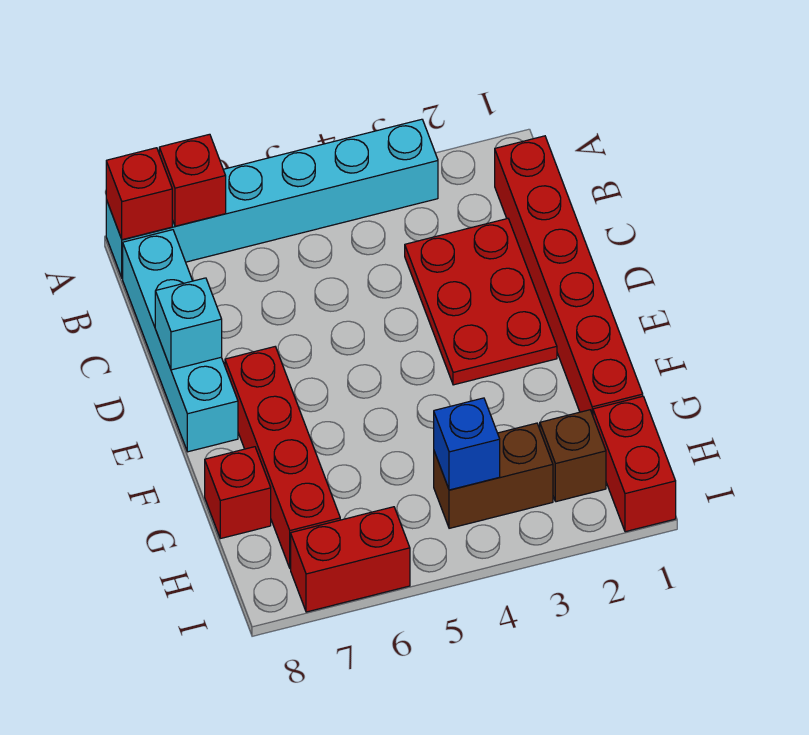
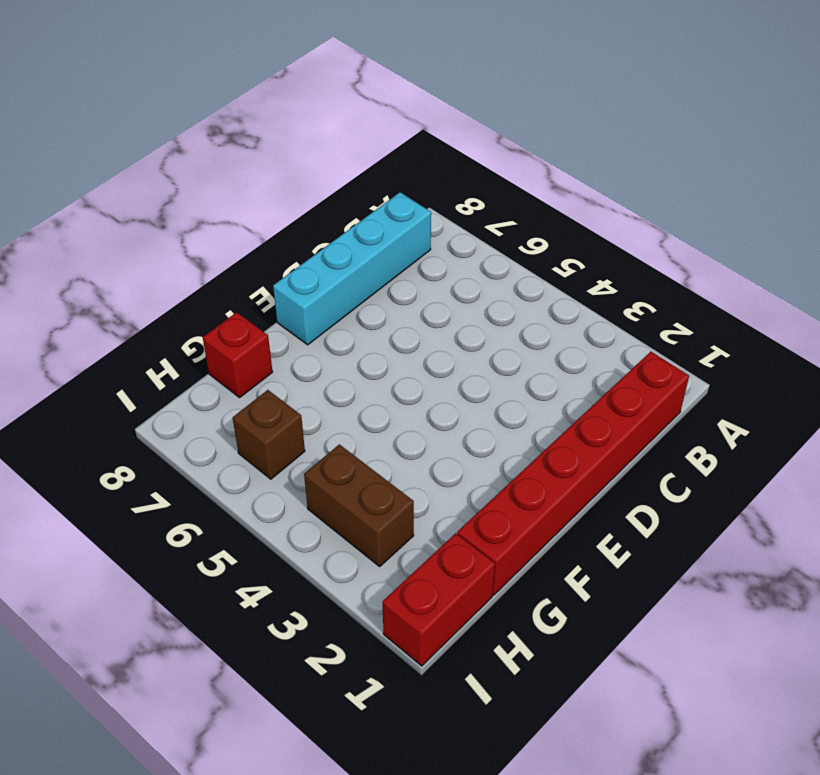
brown brick H6 level 1 -> brown brick H2 level 1
none -> cyan brick A3:A8 level 1
none -> red plate C2:E3 level 1
none -> red brick E7:H7 level 1

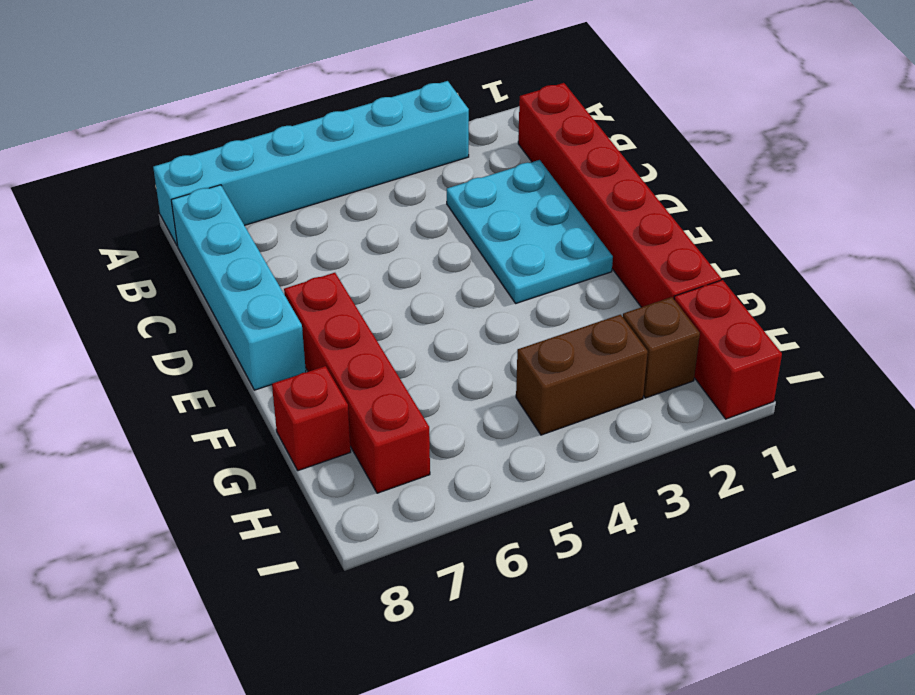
cyan plate C2:E3 level 1 -> red plate C2:E3 level 1
none -> red brick I6:I7 level 1
none -> red brick A7 level 2
none -> red brick A8 level 2

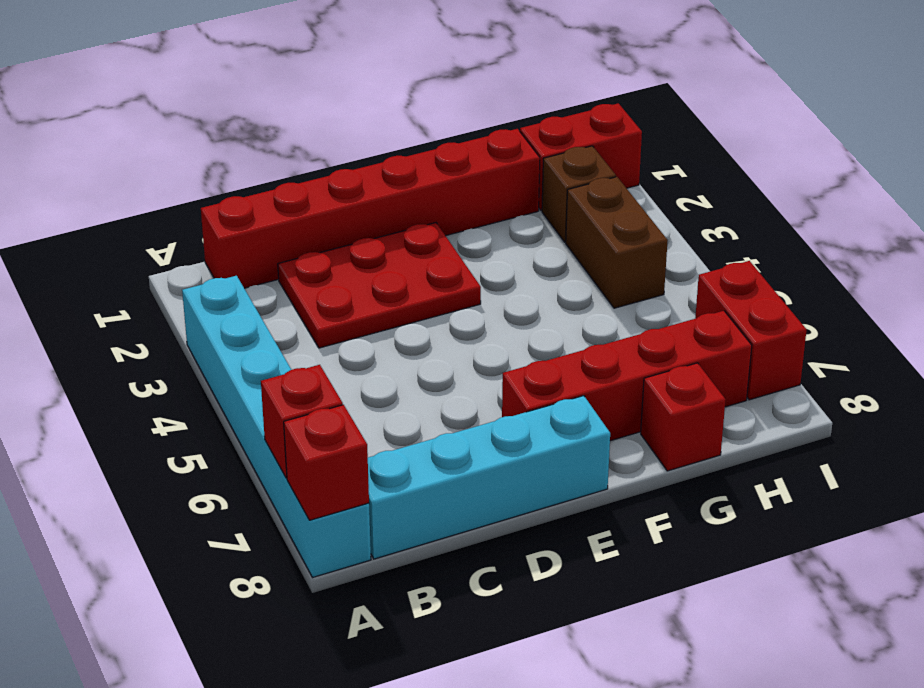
none -> cyan brick D8 level 2
none -> blue brick H4 level 2

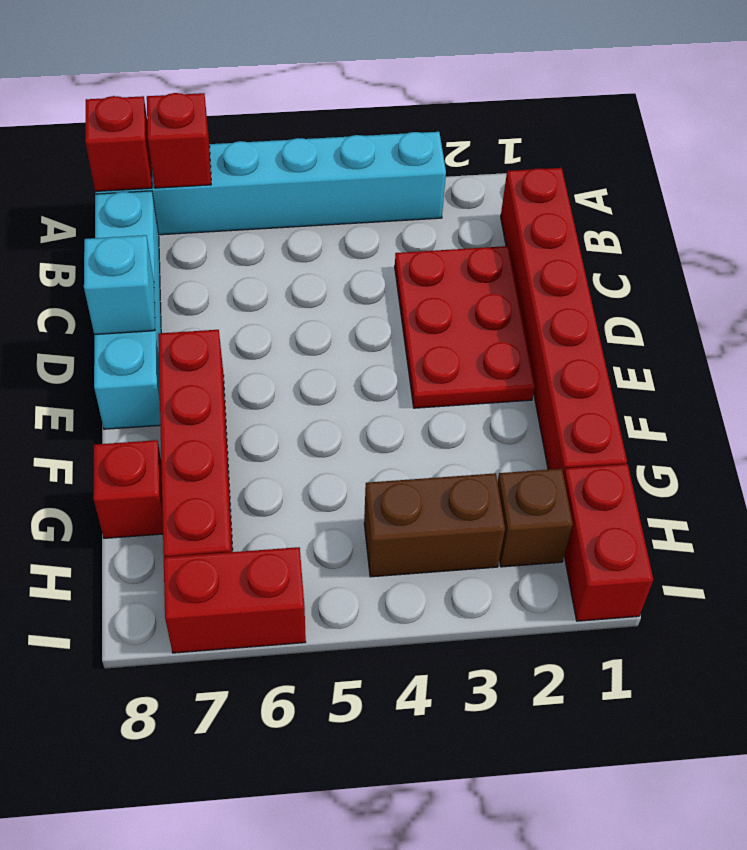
none -> blue brick H4 level 2

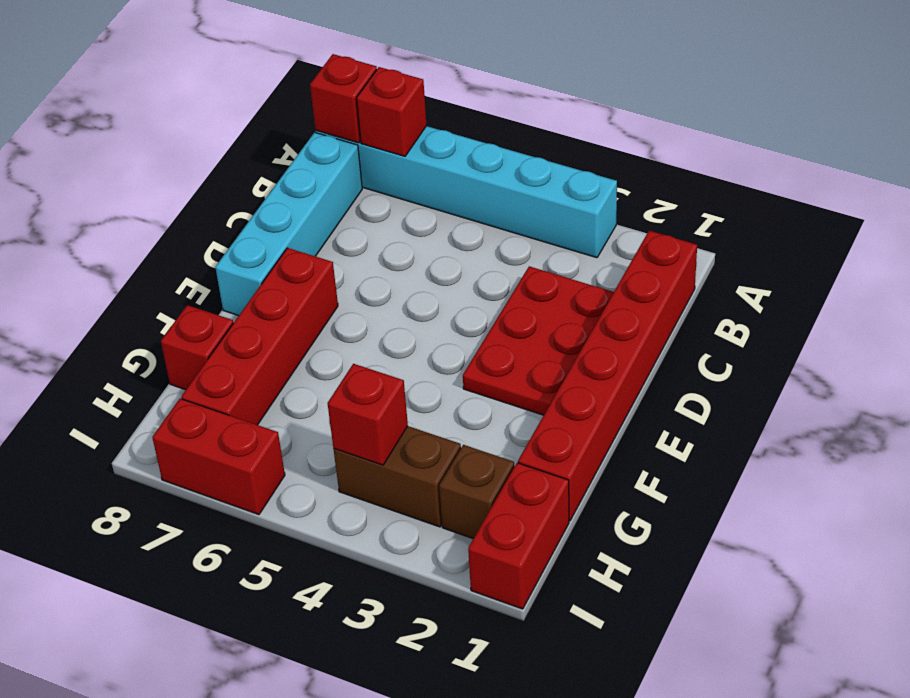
red brick H4 level 2 -> blue brick H4 level 2
none -> cyan brick D8 level 2

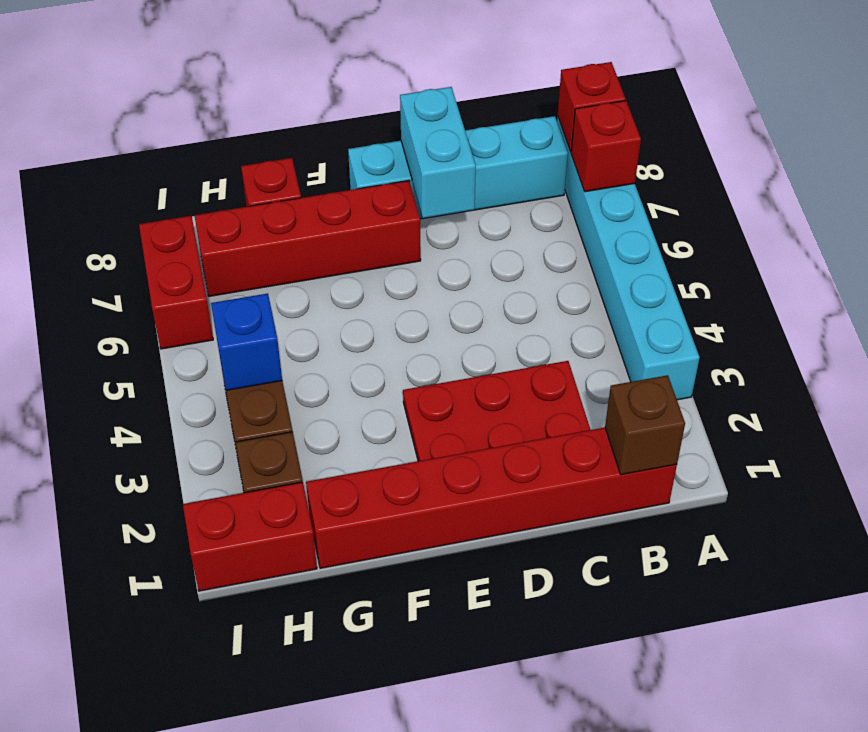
brown brick B1 level 2 -> none
cyan brick D7:D8 level 2 -> cyan brick D8 level 2

